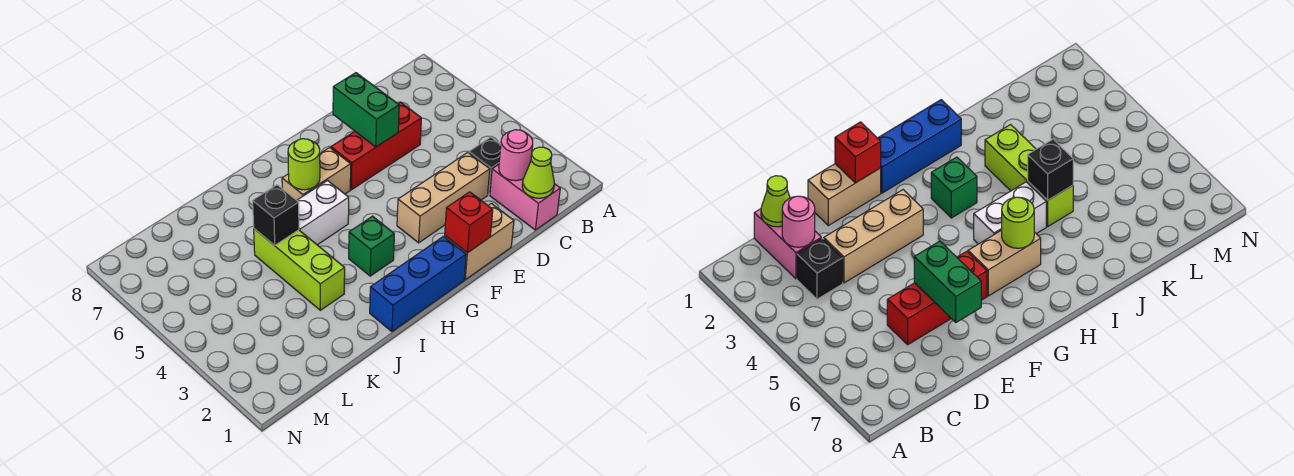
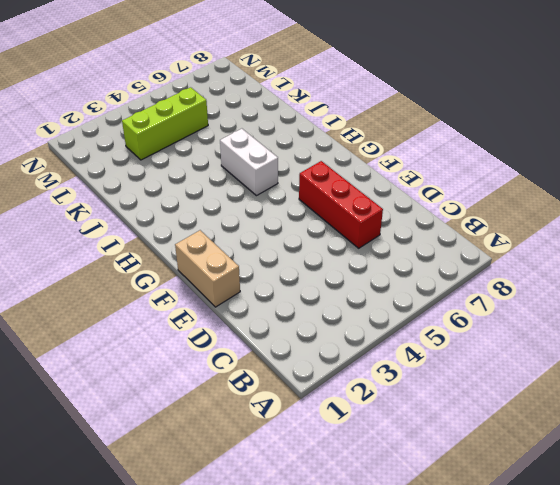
lime brick L3:L5 level 1 -> lime brick J3:J5 level 1
none -> pink brick C1:C2 level 1
none -> black brick C3 level 1
none -> tan brick D3:F3 level 1

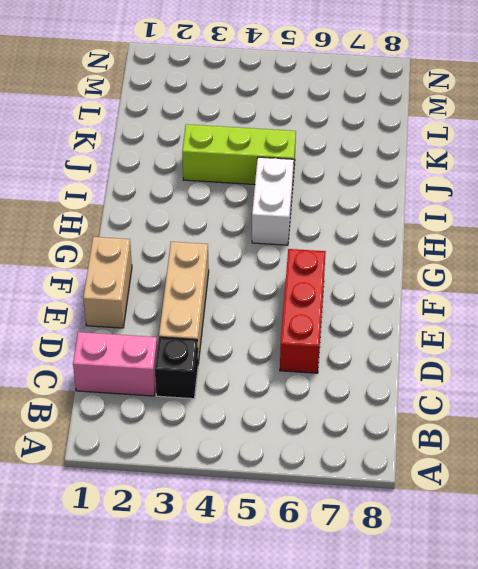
none -> blue brick G1:I1 level 1
none -> tan brick G6:H6 level 1
none -> green brick H3 level 1

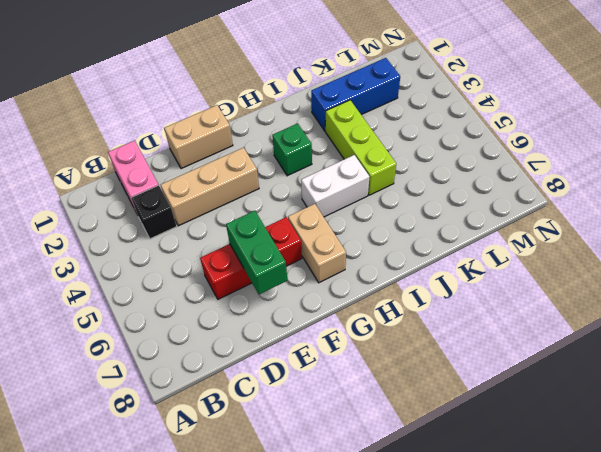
tan brick G6:G7 level 1 -> tan brick G6:H6 level 1
blue brick J2:L2 level 1 -> blue brick G1:I1 level 1
none -> lime cone C1 level 2
none -> pink round brick C2 level 2
none -> red brick F1 level 2

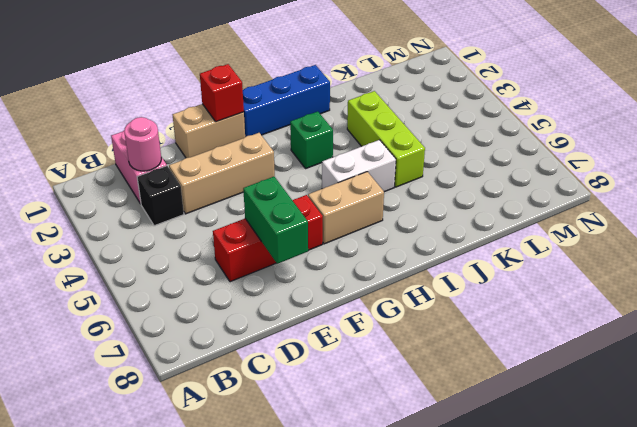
none -> lime cone C1 level 2
none -> lime round brick H6 level 2
none -> black brick J5 level 2

